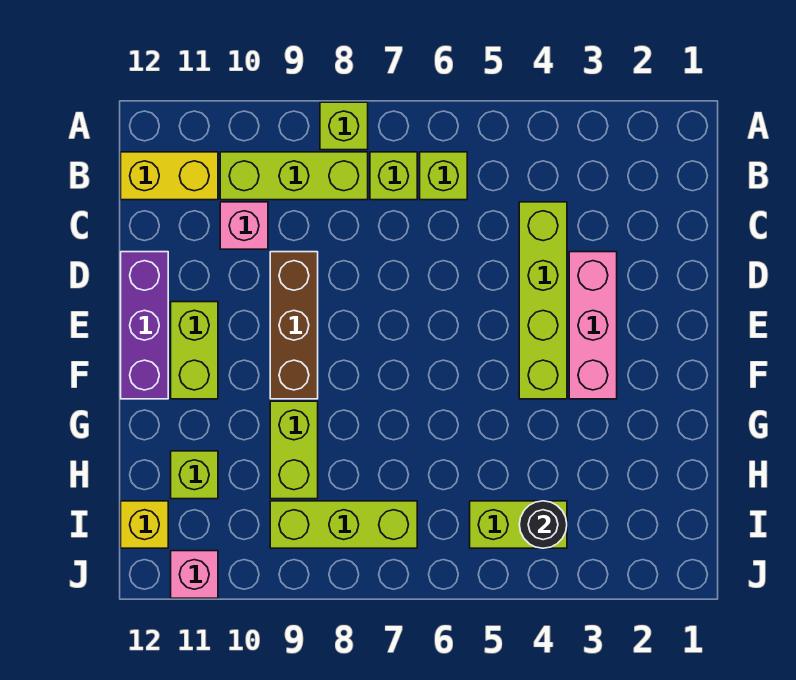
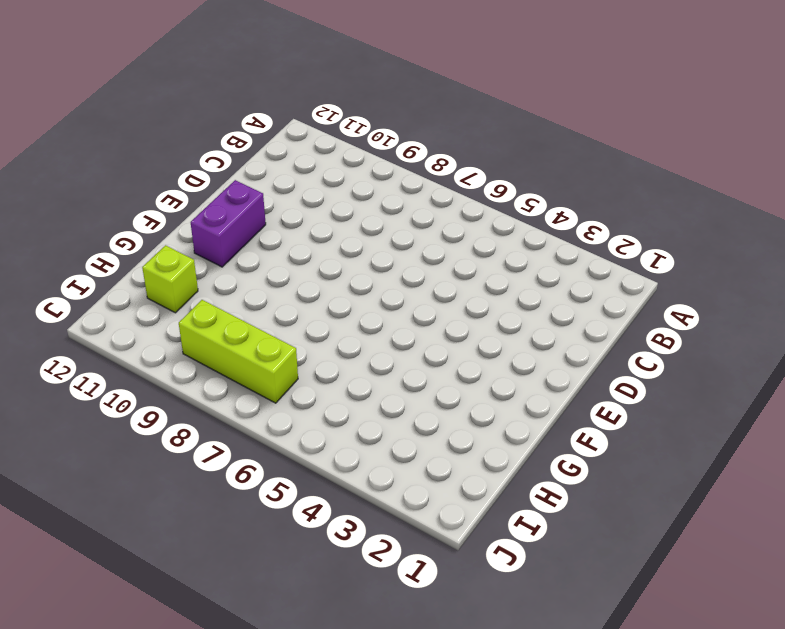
purple brick E11:F11 level 1 -> lime brick E11:F11 level 1
none -> lime brick A8 level 1
none -> lime brick B6 level 1
none -> lime brick B7 level 1

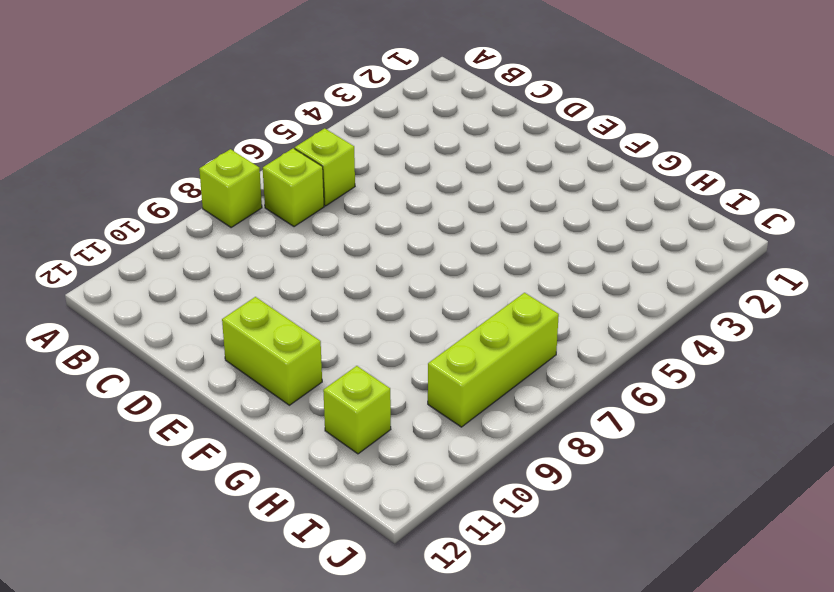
none -> lime brick B8:B10 level 1
none -> yellow brick B11:B12 level 1
none -> lime brick C4:F4 level 1

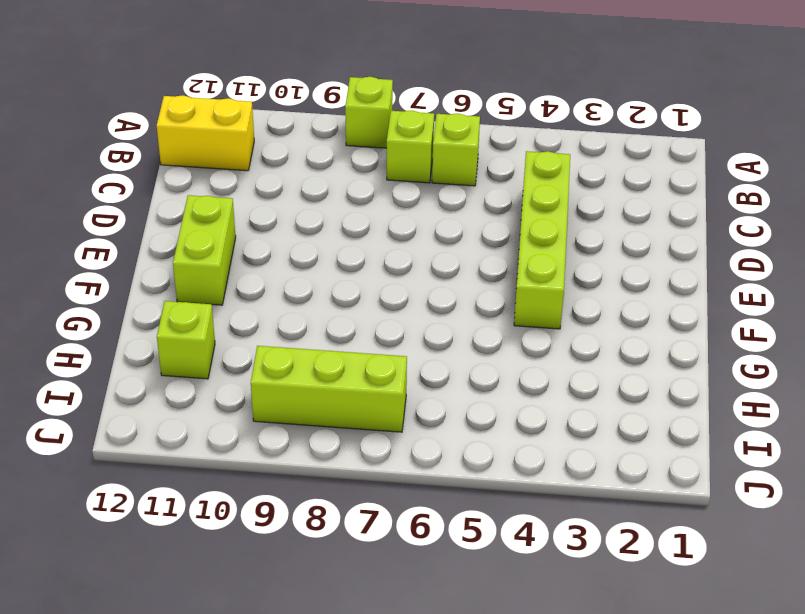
none -> lime brick B8:B10 level 1
none -> pink brick C10 level 1
none -> pink brick D3:F3 level 1

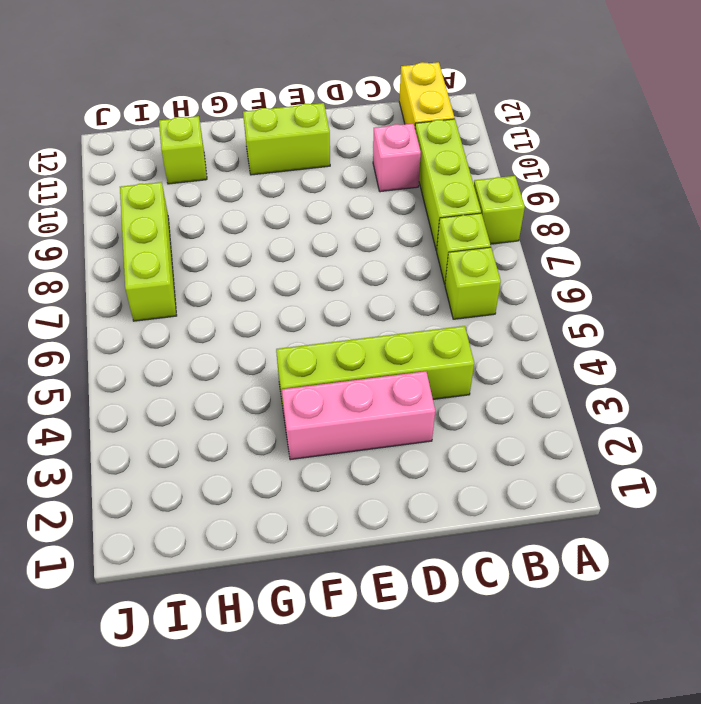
none -> brown brick D9:F9 level 1
none -> purple brick D12:F12 level 1
none -> lime brick G9:H9 level 1

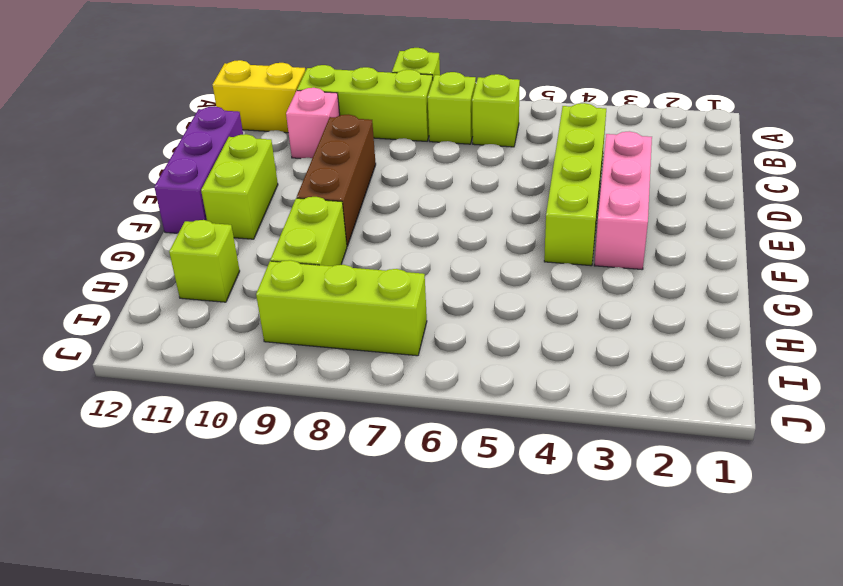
none -> lime brick I4:I5 level 1
none -> yellow brick I12 level 1
none -> pink brick J11 level 1

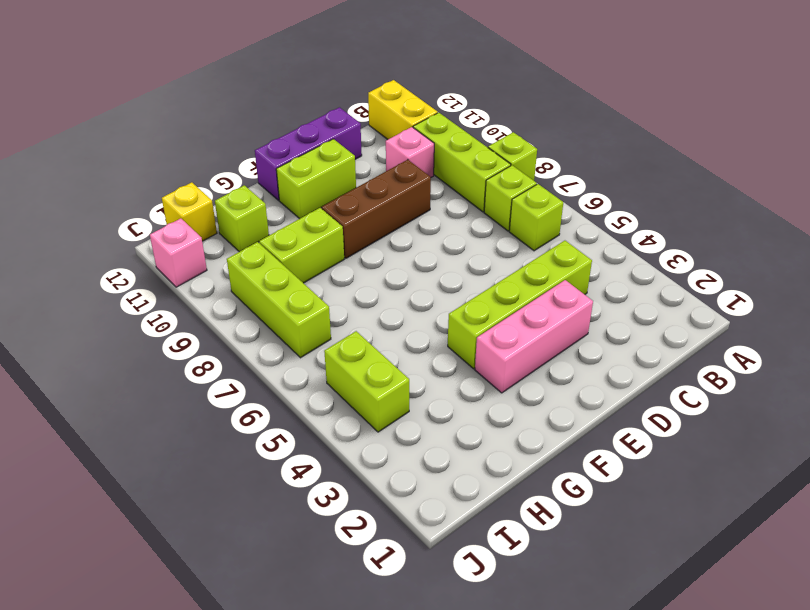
none -> black round brick I4 level 2

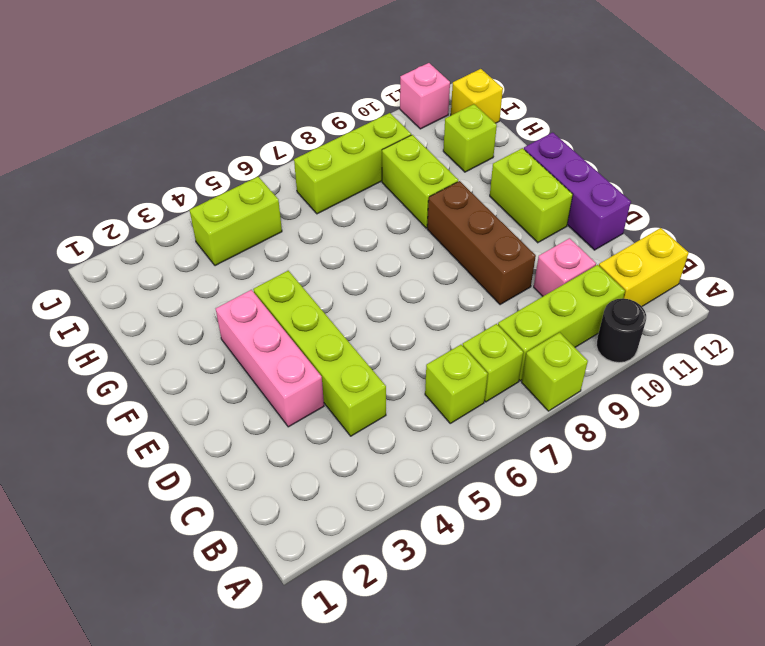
black round brick A10 level 1 -> black round brick I4 level 2

